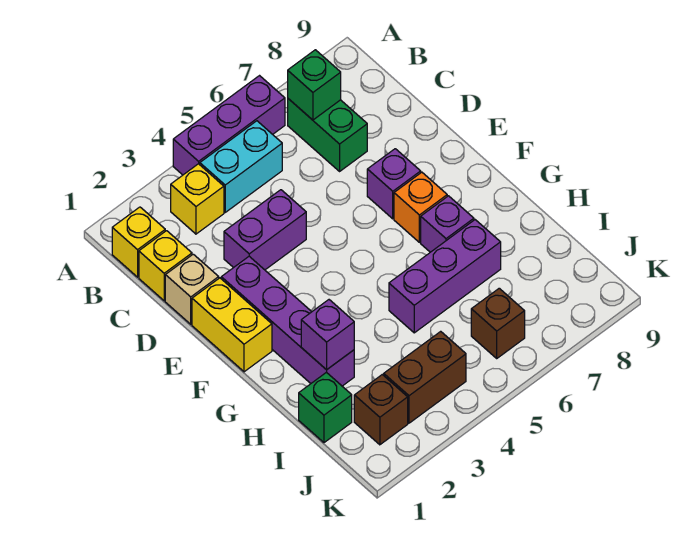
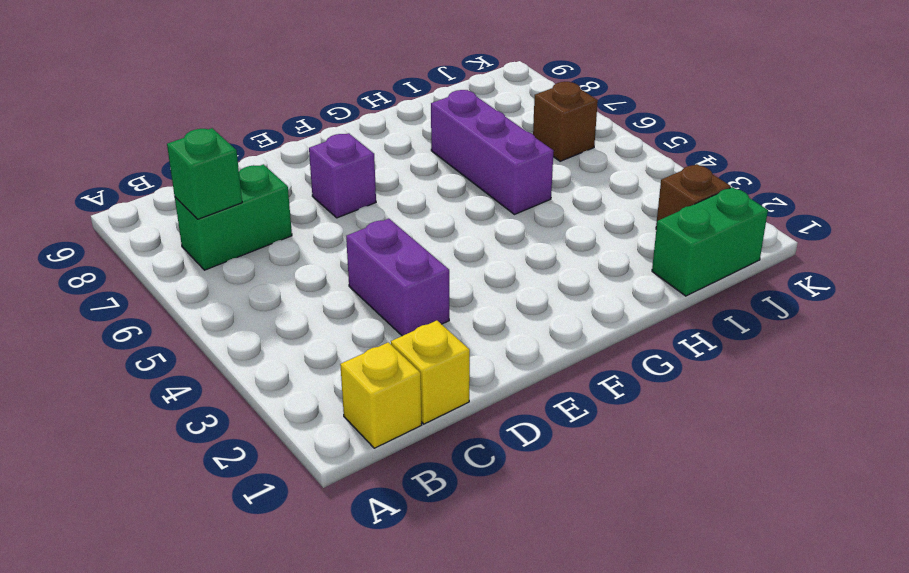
green brick I1:J1 level 1 -> green brick I1 level 1
none -> purple brick A4:A6 level 1
none -> yellow brick B3 level 1
none -> cyan brick B4:B5 level 1

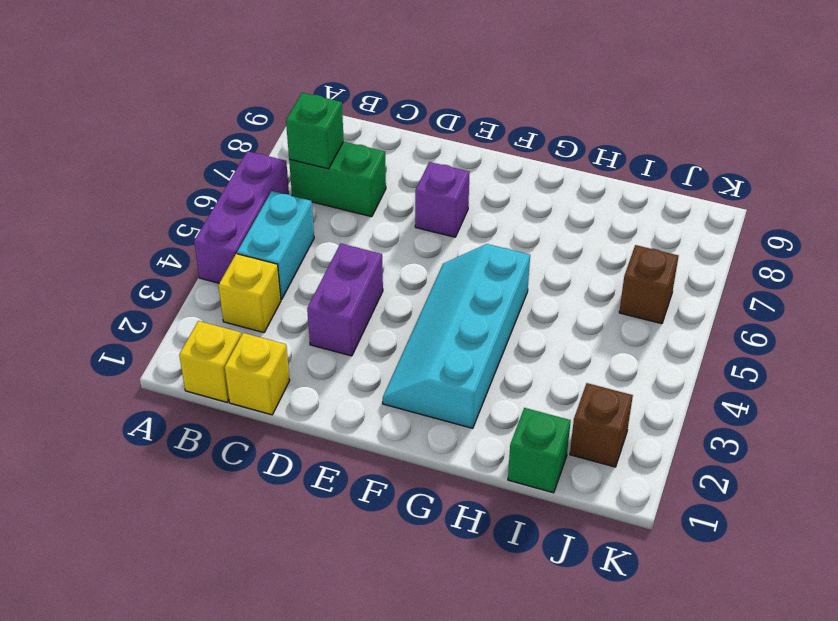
cyan slope F2:G5 level 1 top G -> purple brick E2:H2 level 1
none -> tan brick D1 level 1
none -> yellow brick E1:F1 level 1
none -> orange brick F7 level 1

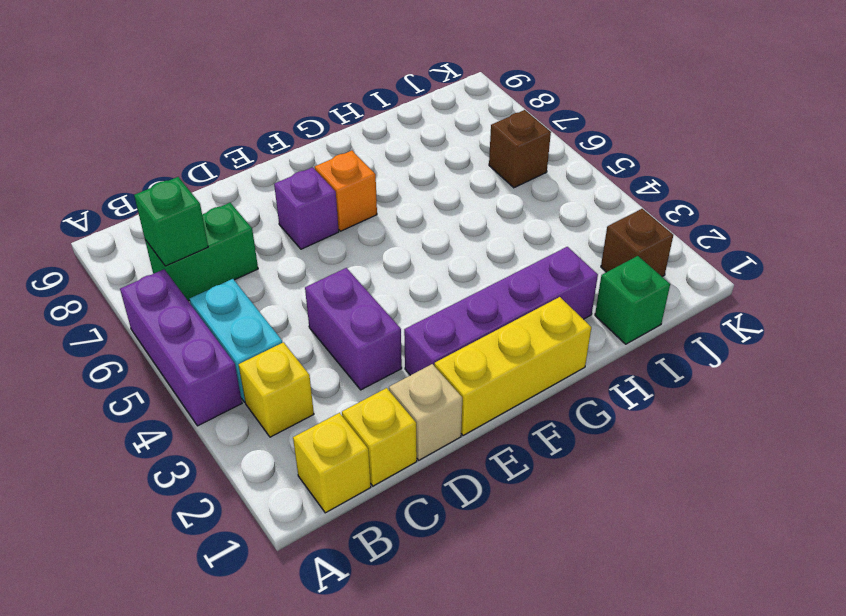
yellow brick E1:G1 level 1 -> yellow brick E1:F1 level 1
none -> purple brick G7 level 1
none -> purple brick H5:H7 level 1
none -> brown brick J3:J4 level 1

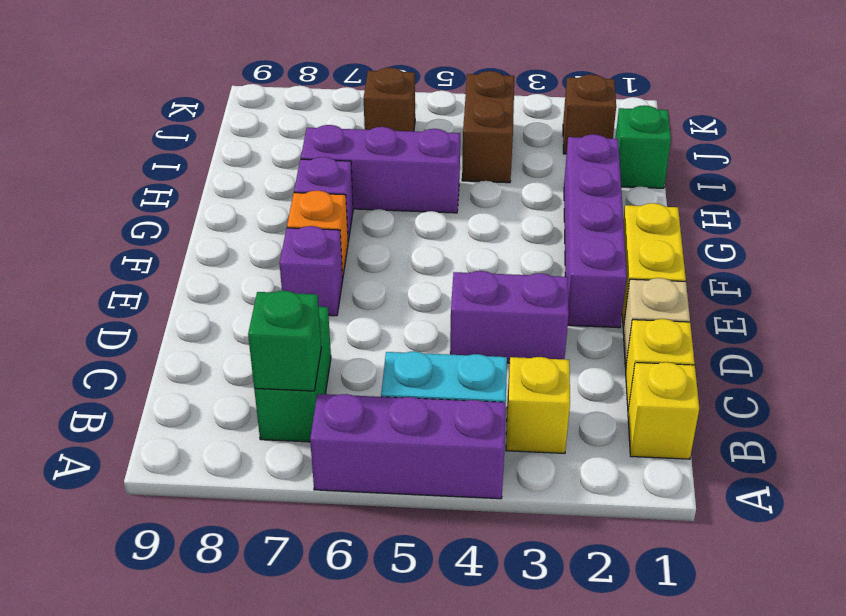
brown brick I4:J4 level 1 -> brown brick J3:J4 level 1
none -> purple brick H2 level 2

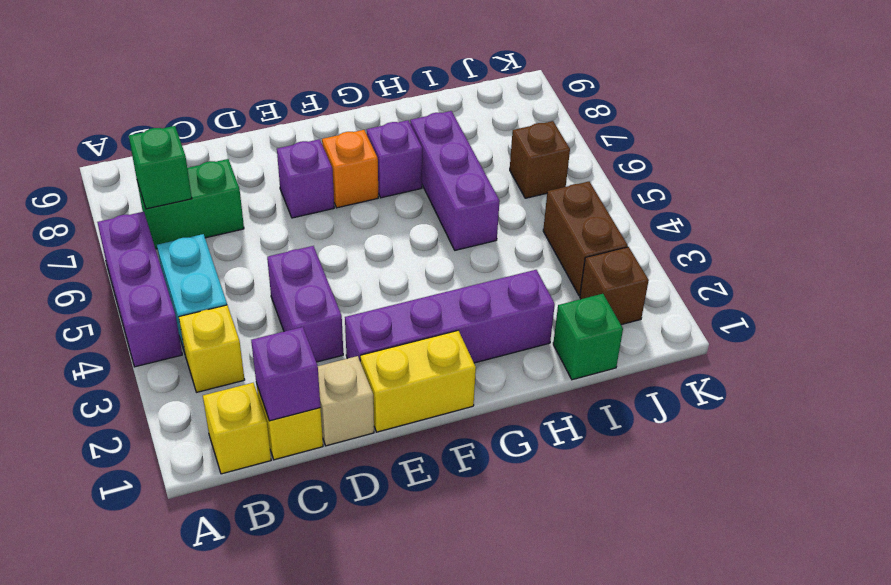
purple brick C1 level 2 -> purple brick H2 level 2

